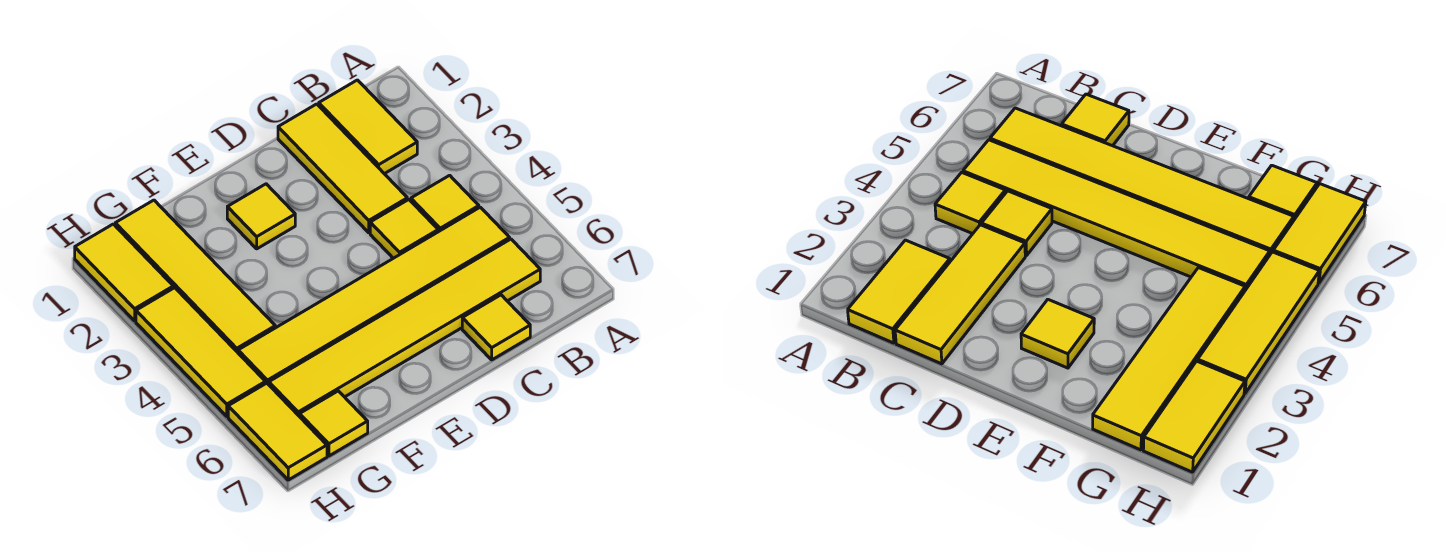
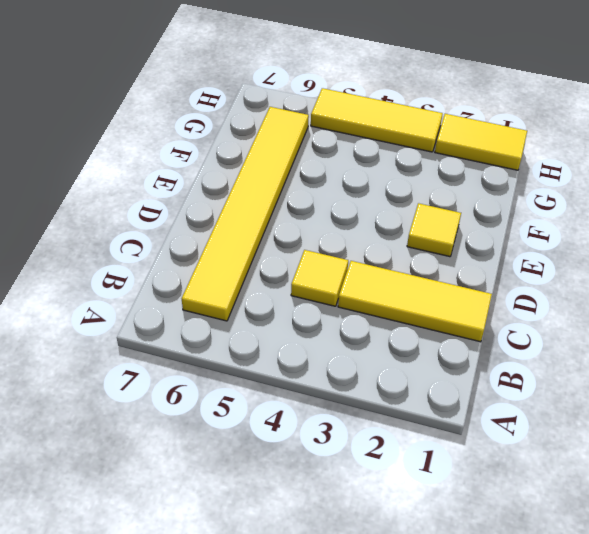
none -> yellow tile B1:B2 level 1
none -> yellow tile B4 level 1
none -> yellow tile B5:G5 level 1

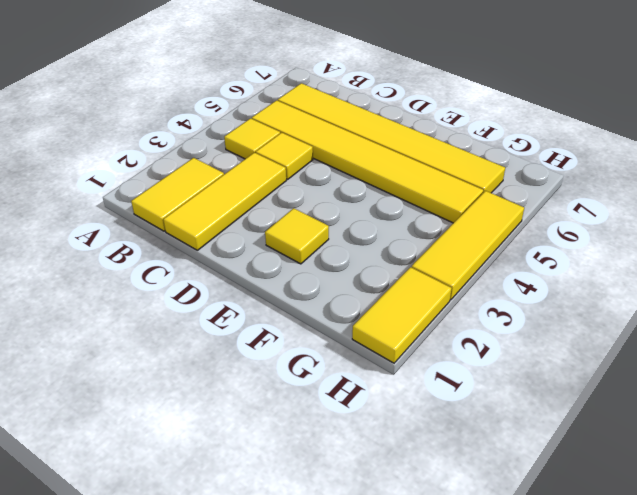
none -> yellow tile C7 level 1
none -> yellow tile G1:G4 level 1
none -> yellow tile G7 level 1

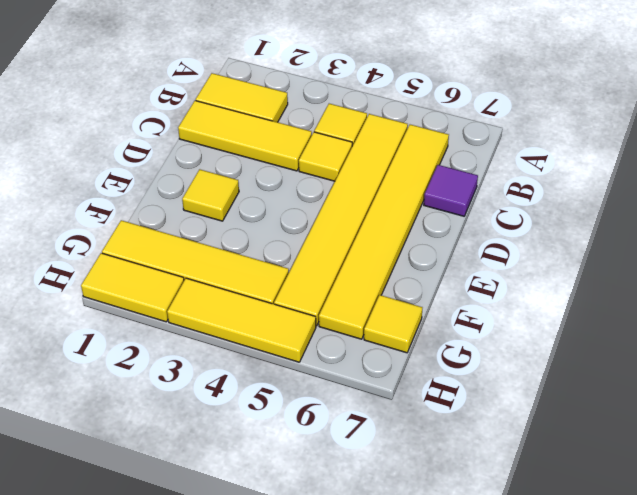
purple tile C7 level 1 -> yellow tile C7 level 1
none -> yellow tile H6:H7 level 1

